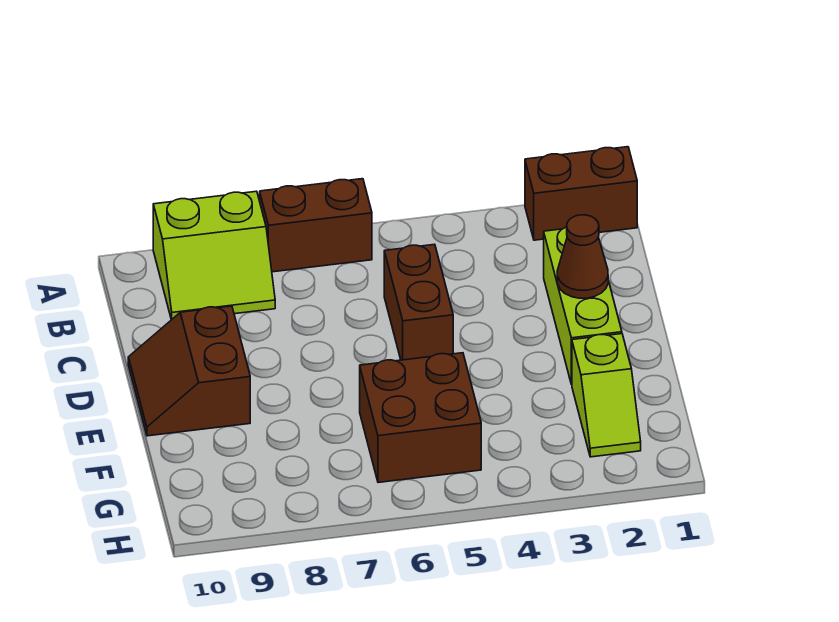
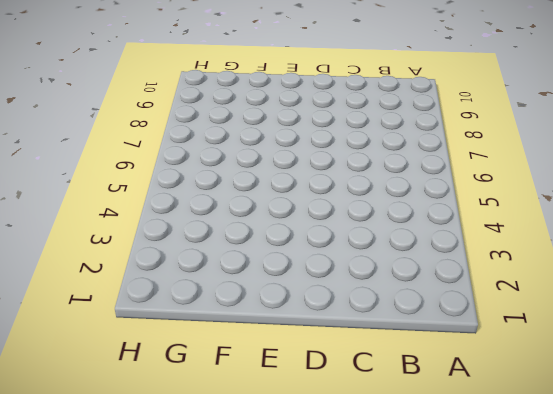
none -> brown brick A1:A2 level 1
none -> brown brick A6:A7 level 1

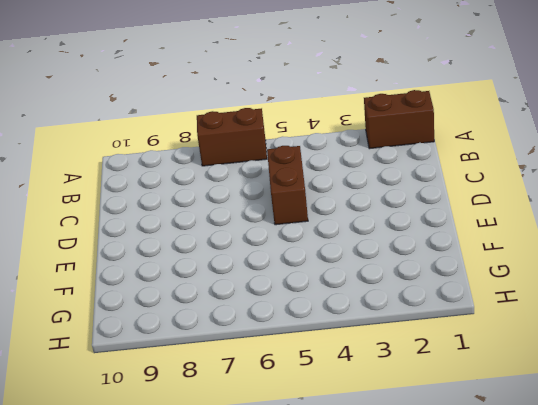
none -> lime slope A8:B9 level 1 top A
none -> lime brick C2:E2 level 1

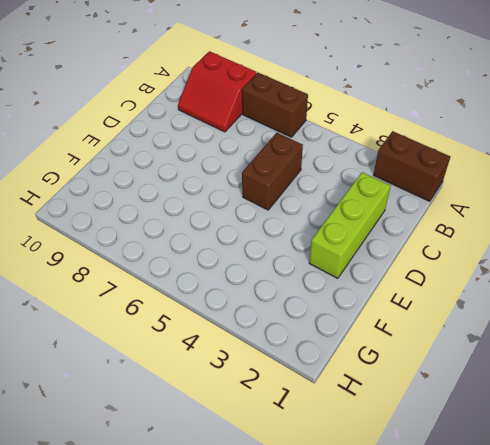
red slope A8:B9 level 1 top A -> lime slope A8:B9 level 1 top A
none -> brown slope D9:E10 level 1 top 9
none -> lime slope F2:G2 level 1 top F

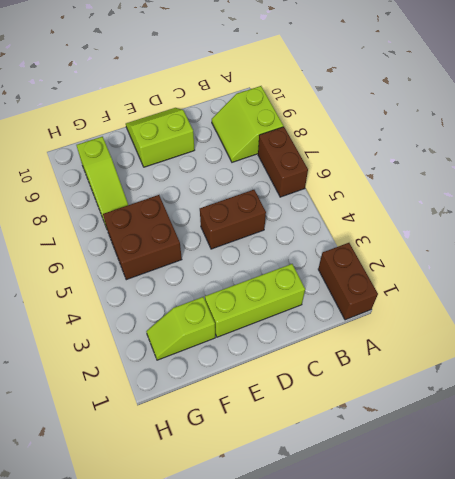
lime slope D9:E10 level 1 top 9 -> brown slope D9:E10 level 1 top 9
lime slope G7:G9 level 1 top 9 -> none
none -> brown cone D2 level 2

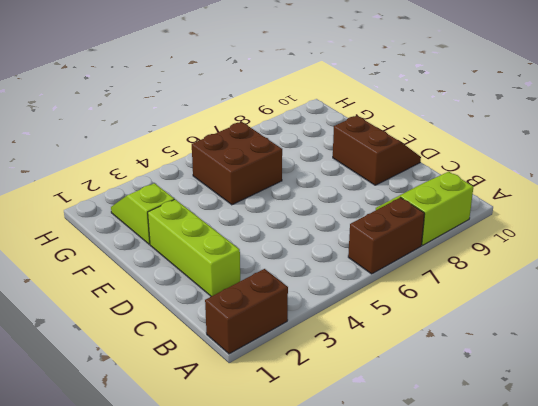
none -> brown brick C5:D5 level 1
none -> brown cone D2 level 2

